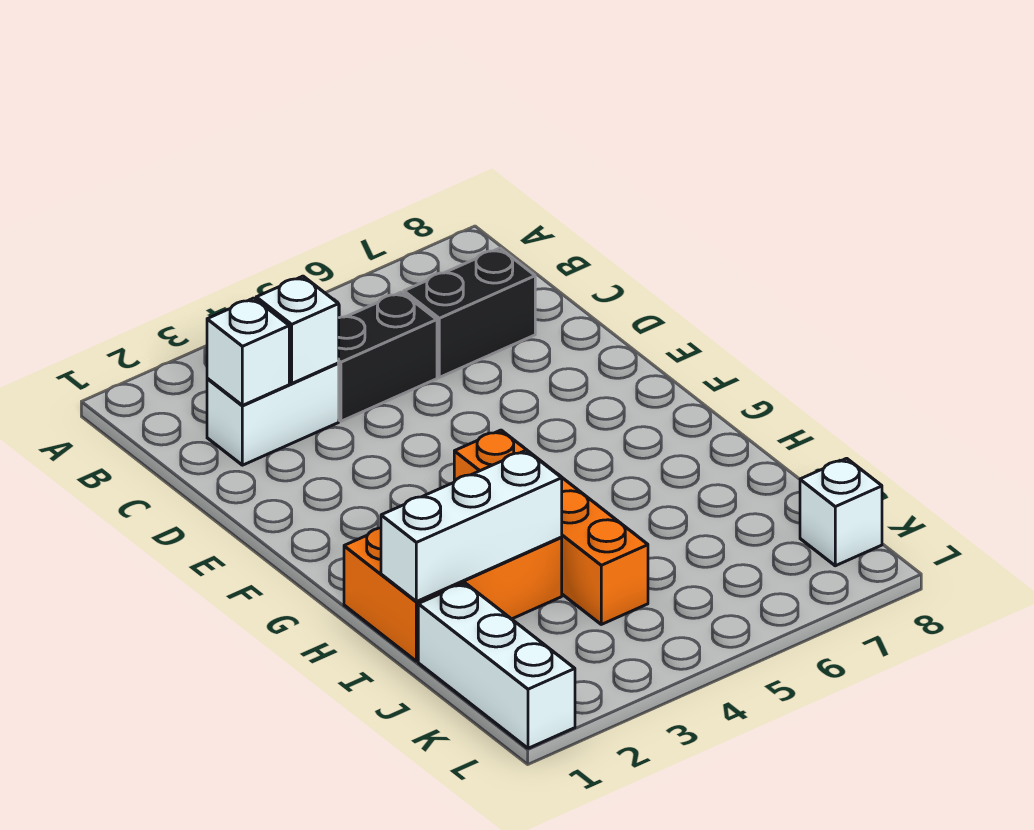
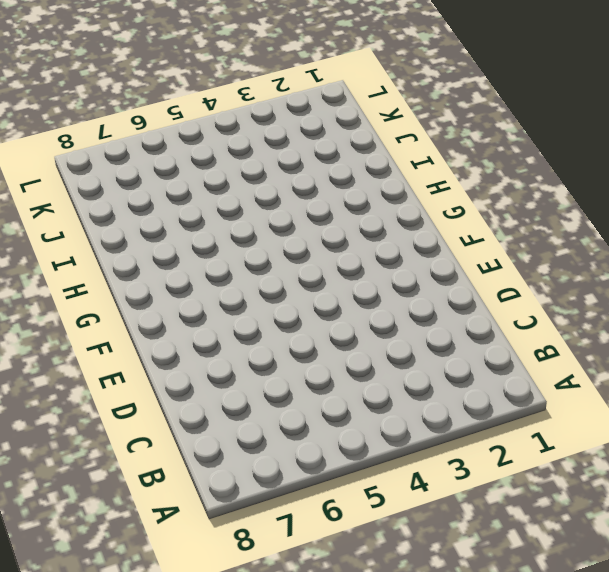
none -> white brick C2:C3 level 1
none -> black brick C4:C5 level 1

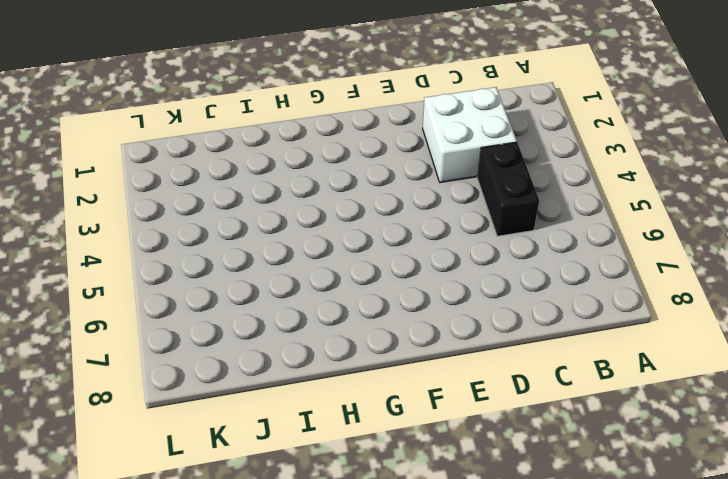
white brick C2:D3 level 1 -> white brick C2:C3 level 1
none -> black brick C6:C7 level 1
none -> orange brick G4:J4 level 1

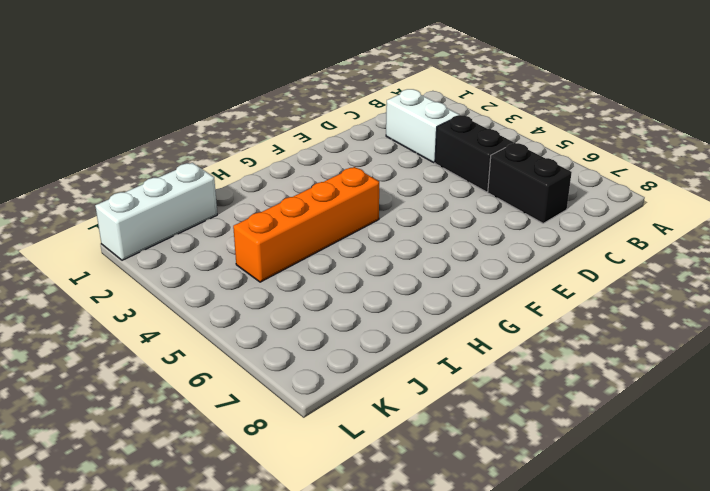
none -> orange brick H1:I3 level 1
none -> white brick K8 level 1

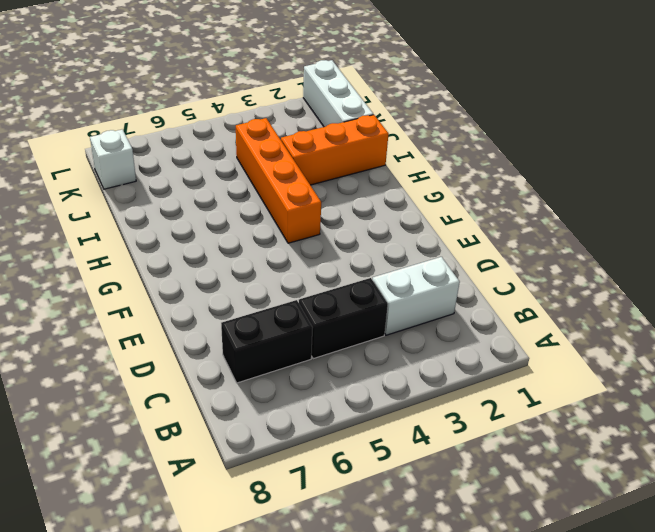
orange brick I1:I3 level 1 -> orange brick H1:I3 level 1
none -> white brick C2 level 2
none -> white brick C3 level 2

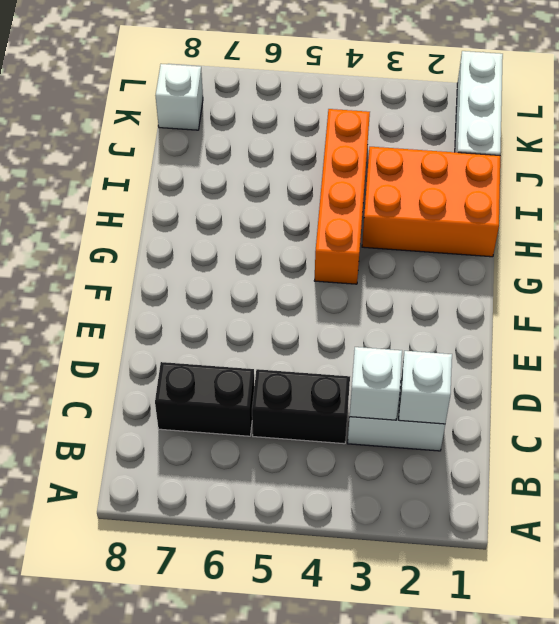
none -> white brick I1:I3 level 2

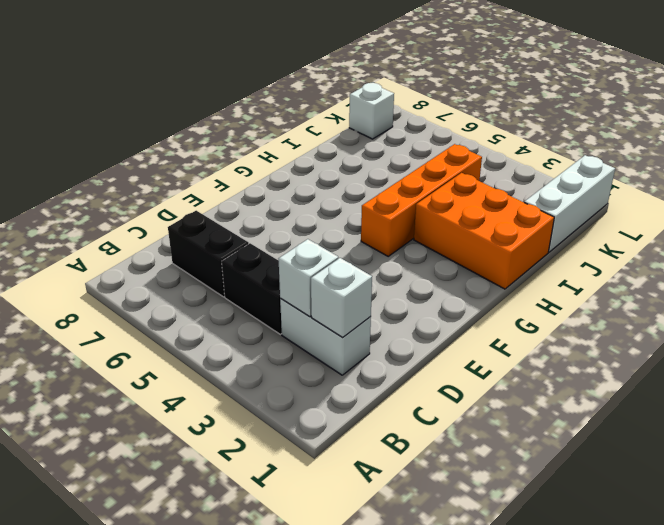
none -> white brick I1:I3 level 2

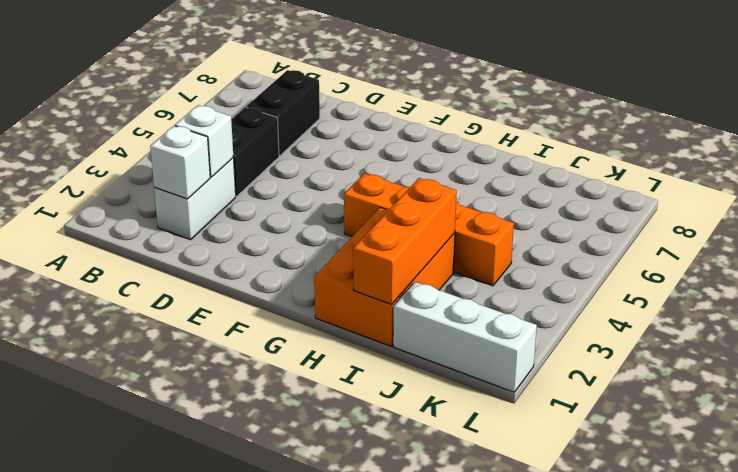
orange brick I1:I3 level 2 -> white brick I1:I3 level 2
none -> white brick K8 level 1

